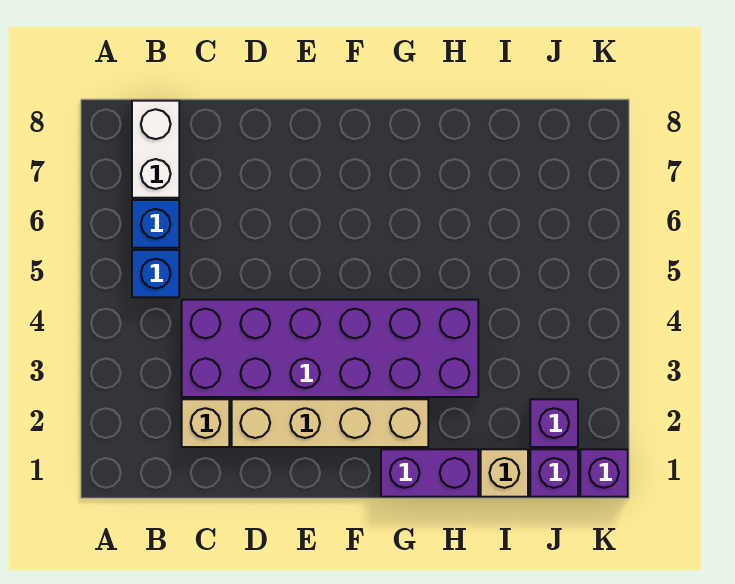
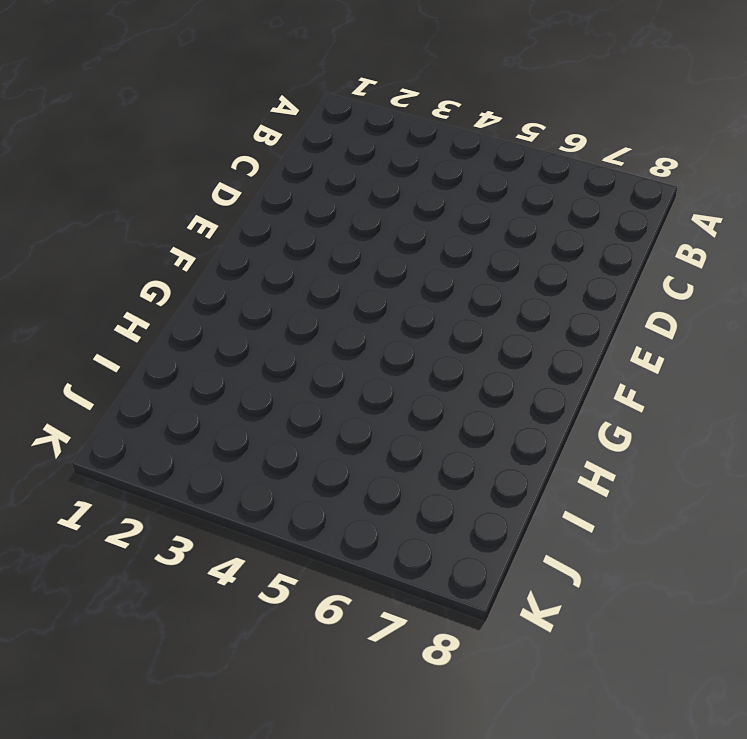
none -> blue brick B5 level 1
none -> blue brick B6 level 1

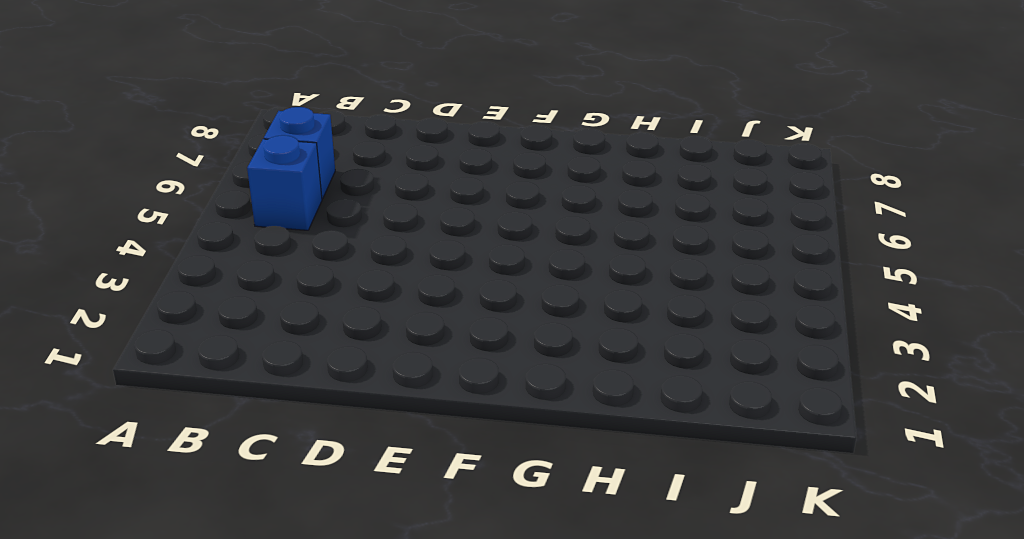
none -> white brick B7:B8 level 1
none -> tan brick C2 level 1

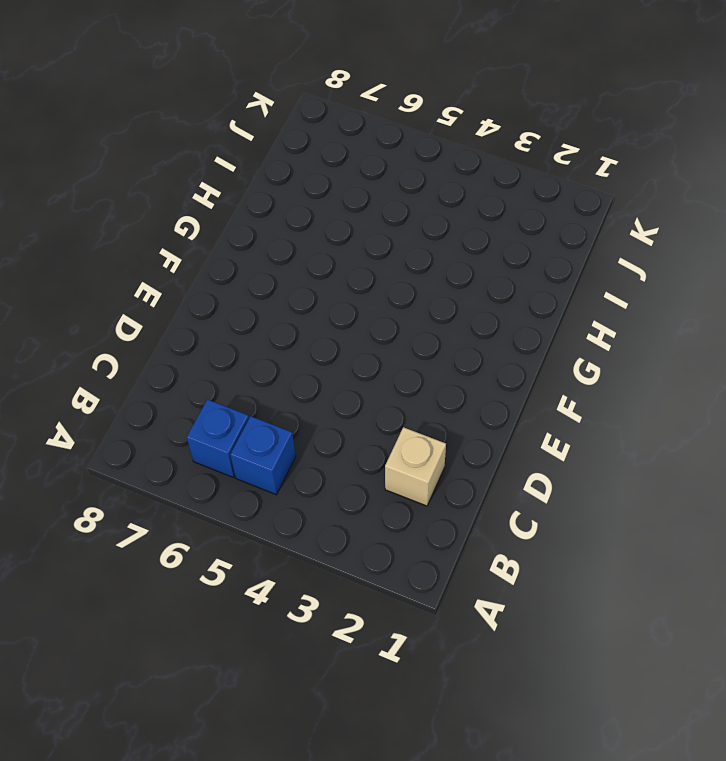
none -> white brick B7:B8 level 1
none -> purple brick C3:H4 level 1

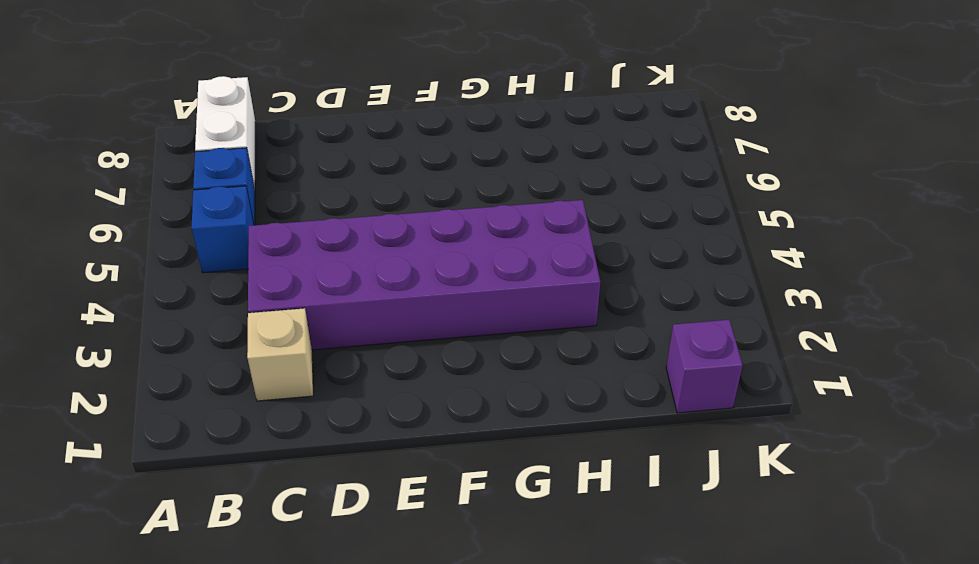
none -> tan brick D2:G2 level 1
none -> purple brick G1:H1 level 1

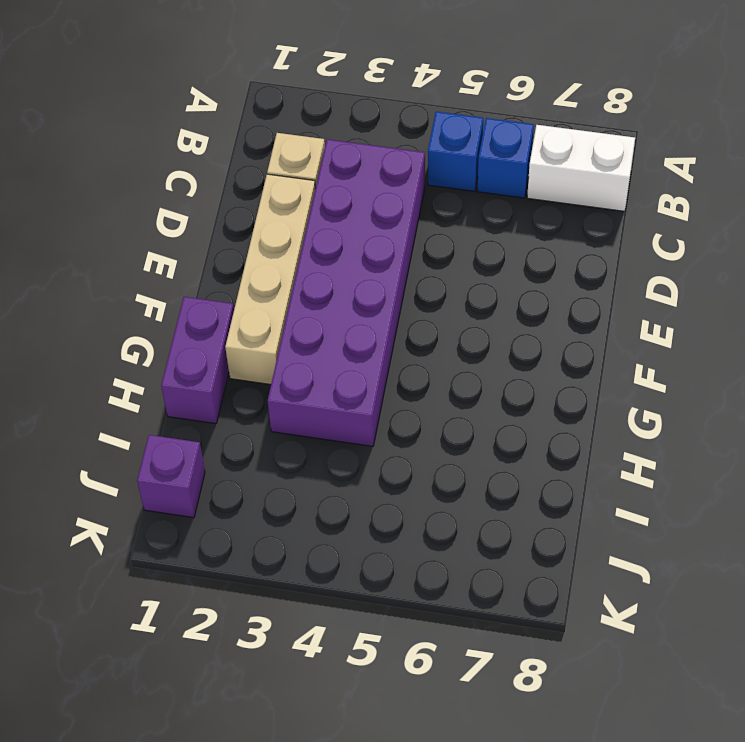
none -> tan brick I1 level 1
none -> purple brick J2 level 1

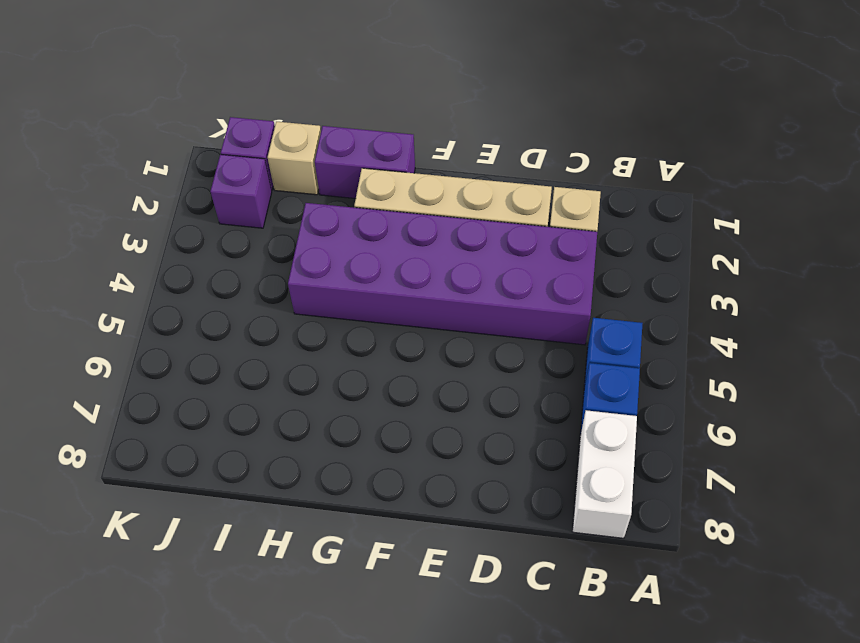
none -> purple brick K1 level 1

